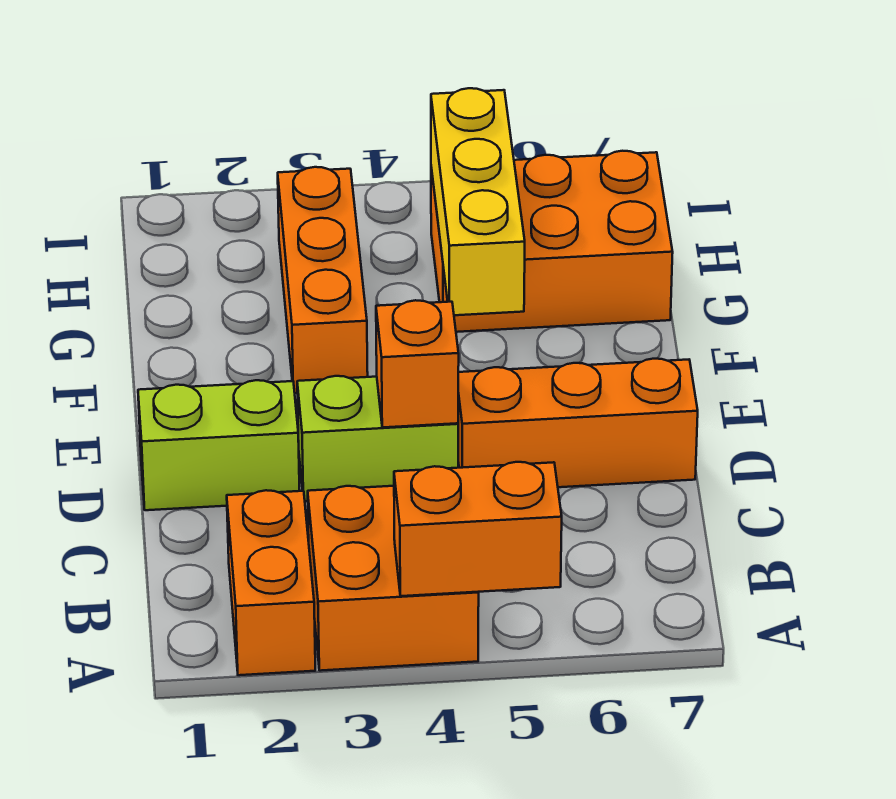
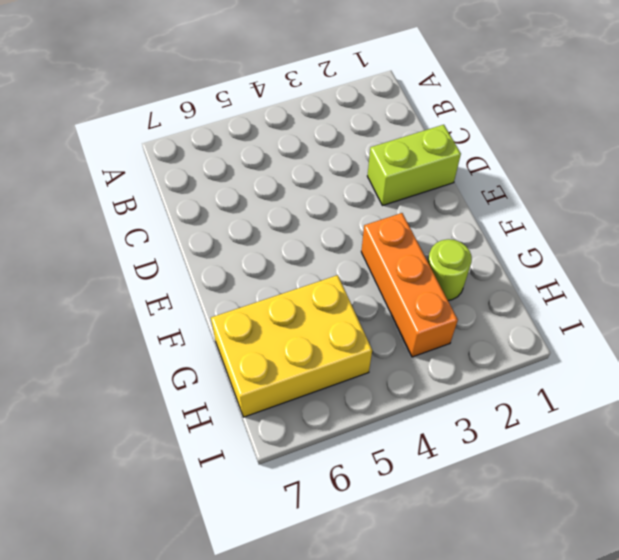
lime round brick G2 level 1 -> none
yellow brick G5:H7 level 1 -> orange brick G5:H7 level 1
none -> orange brick A2:B2 level 1
none -> orange brick A3:B4 level 1

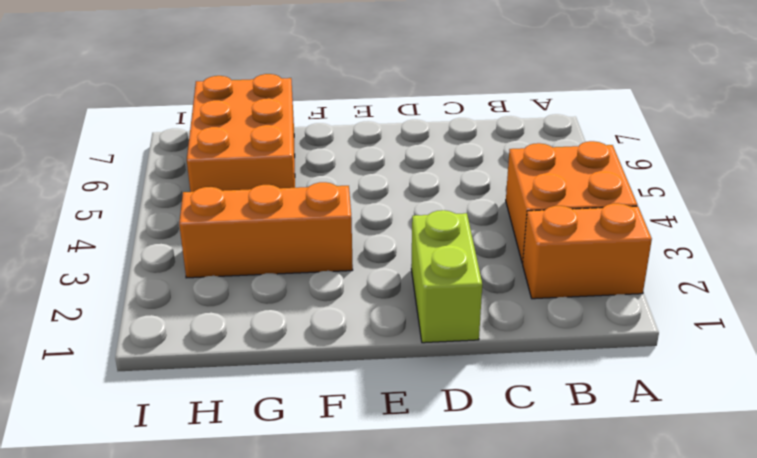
none -> lime brick D3:D4 level 1
none -> orange brick D5:D7 level 1

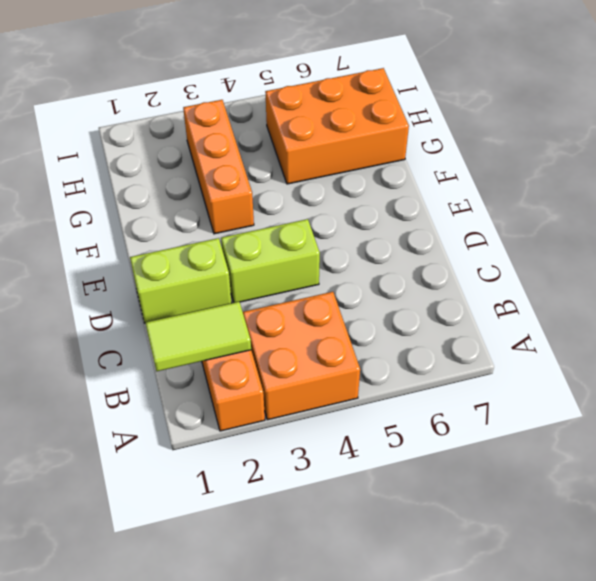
lime tile B1:B2 level 2 -> none
none -> orange brick D5:D7 level 1
none -> orange brick A4:A5 level 2

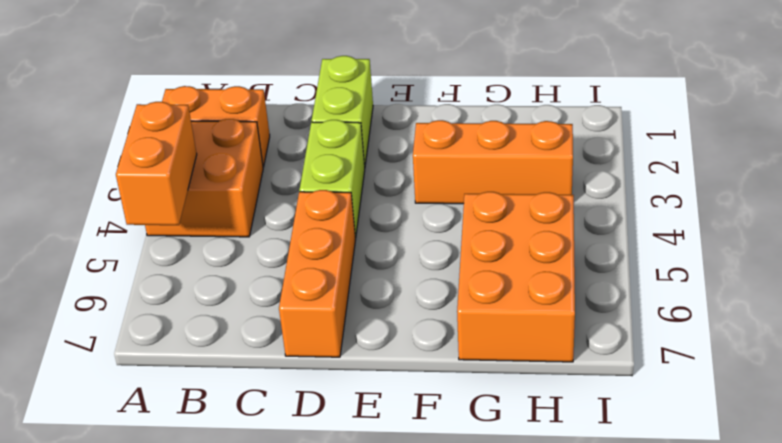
none -> orange brick D4 level 2
none -> yellow brick F5:H5 level 2

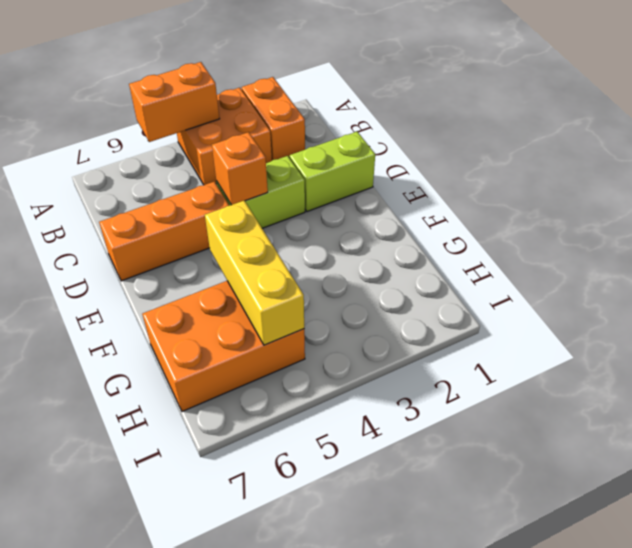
none -> orange brick F3:H3 level 1

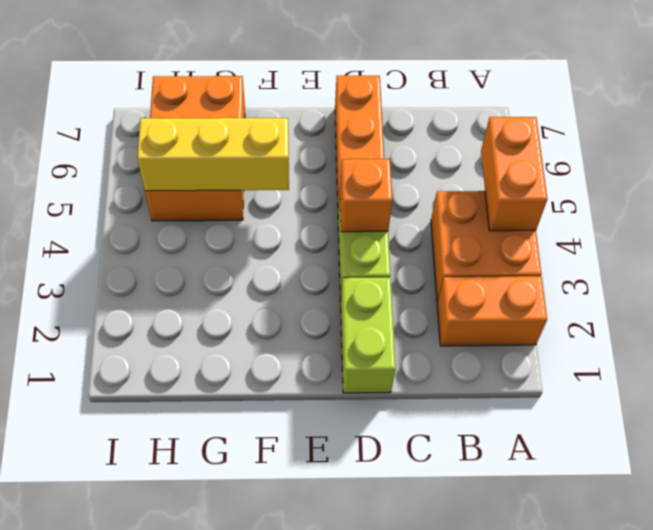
none -> orange brick F3:H3 level 1

